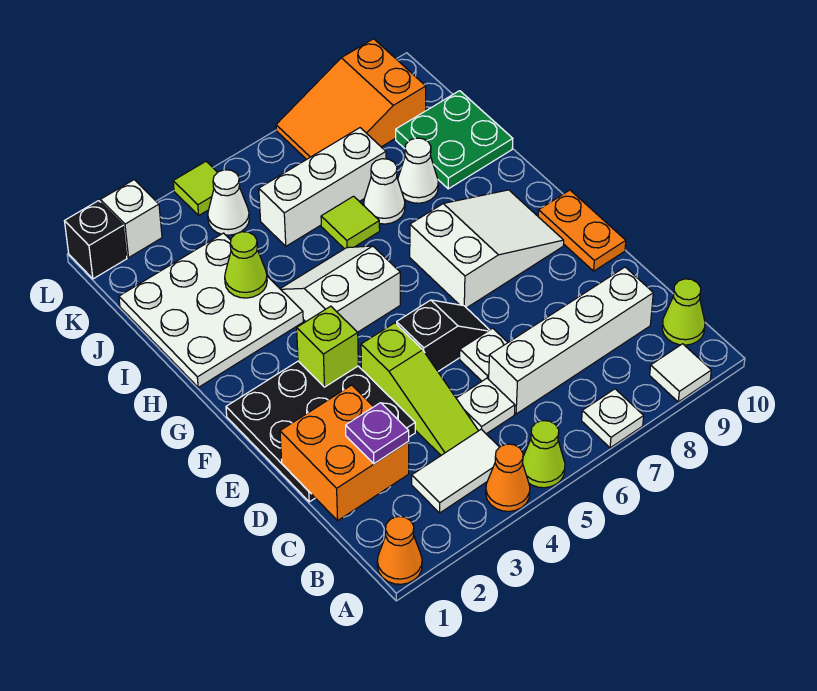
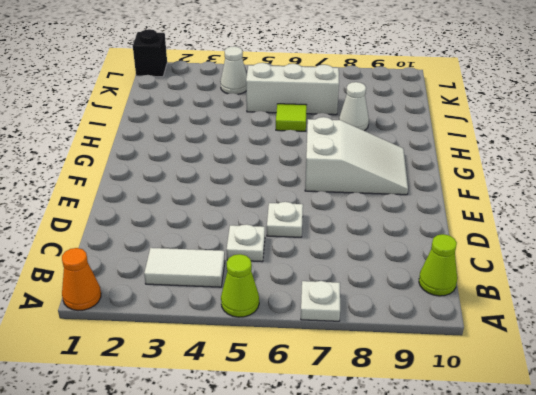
none -> orange cone A4 level 1
none -> white tile A9 level 1
none -> lime slope C4:E4 level 1 top E
none -> white brick C6:C9 level 1

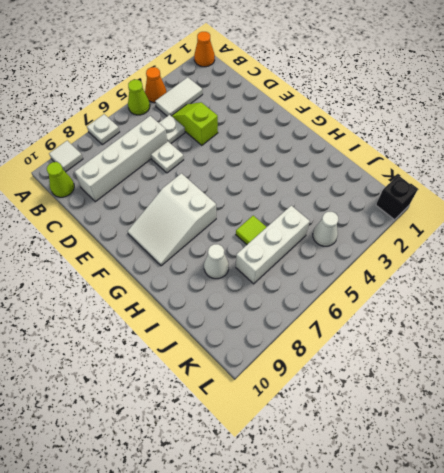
lime slope C4:D4 level 1 top D -> lime slope C4:E4 level 1 top E
none -> black plate D1:F3 level 1
none -> black slope E5:E6 level 1 top 5
none -> orange plate E10:F10 level 1
none -> white slope G4:H5 level 1 top G

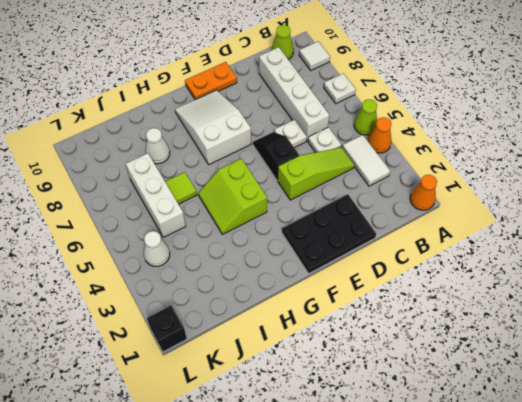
black plate D1:F2 level 1 -> black plate D1:F3 level 1
lime slope G4:H5 level 1 top G -> white slope G4:H5 level 1 top G
none -> white plate H1:J3 level 1
none -> white cone I7 level 1
none -> green plate I9:J10 level 1
none -> orange slope K7:L9 level 1 top 9

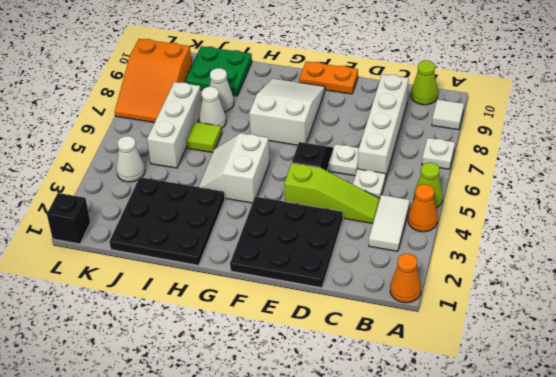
black plate H1:J3 level 1 -> white plate H1:J3 level 1
none -> white brick L2 level 1
none -> lime tile L4 level 1
none -> orange brick C1:D2 level 2
none -> lime brick F3 level 2

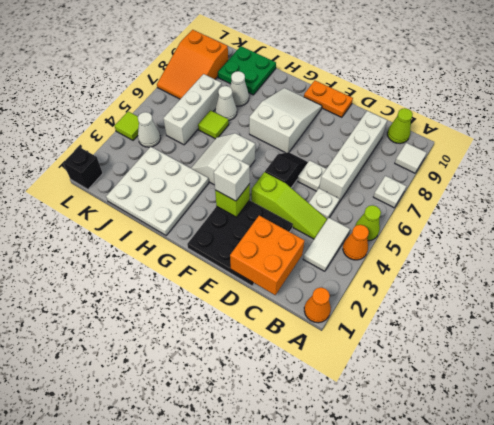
white brick F3 level 3 -> white brick L2 level 1
none -> lime cone I3 level 2
none -> purple plate C2 level 3

